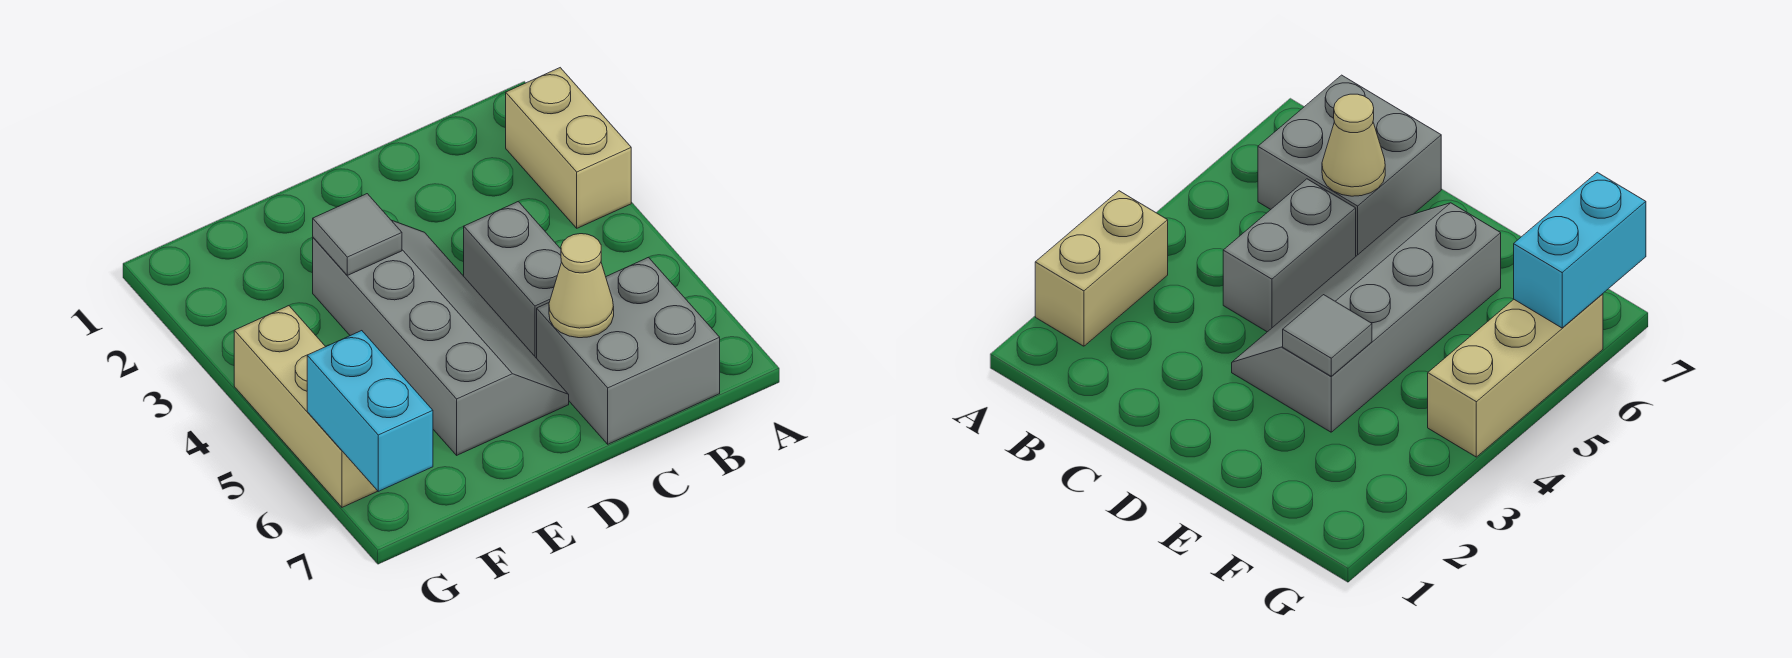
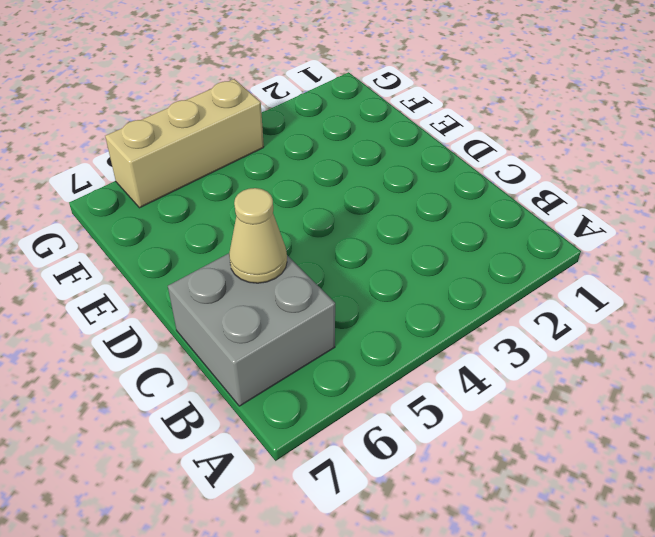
none -> tan brick A2:A3 level 1
none -> grey brick C4:C5 level 1

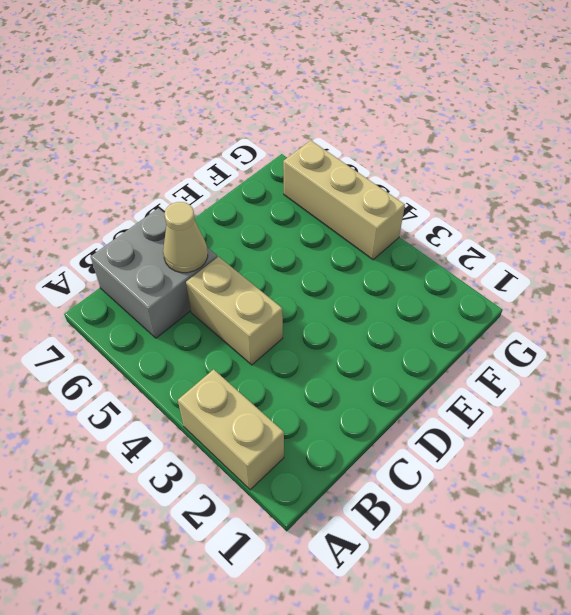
tan brick C4:C5 level 1 -> grey brick C4:C5 level 1
none -> grey slope D3:E6 level 1 top E
none -> grey tile E3 level 2

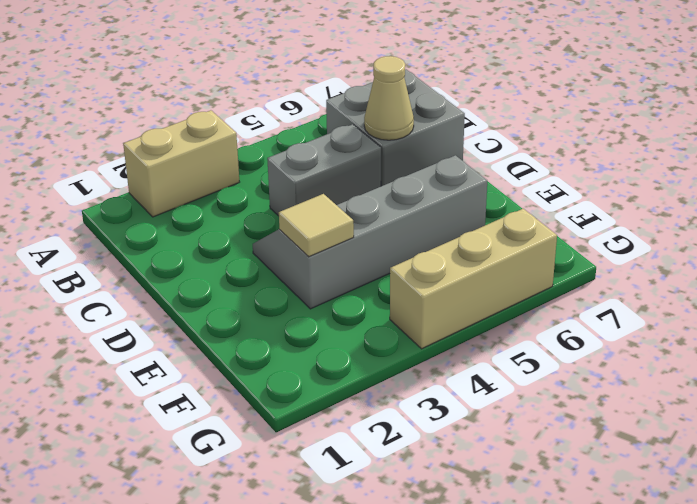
tan tile E3 level 2 -> grey tile E3 level 2
none -> cyan brick G6:G7 level 2

